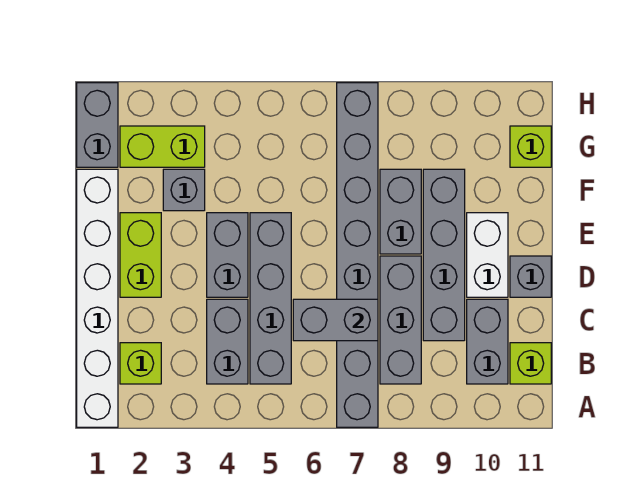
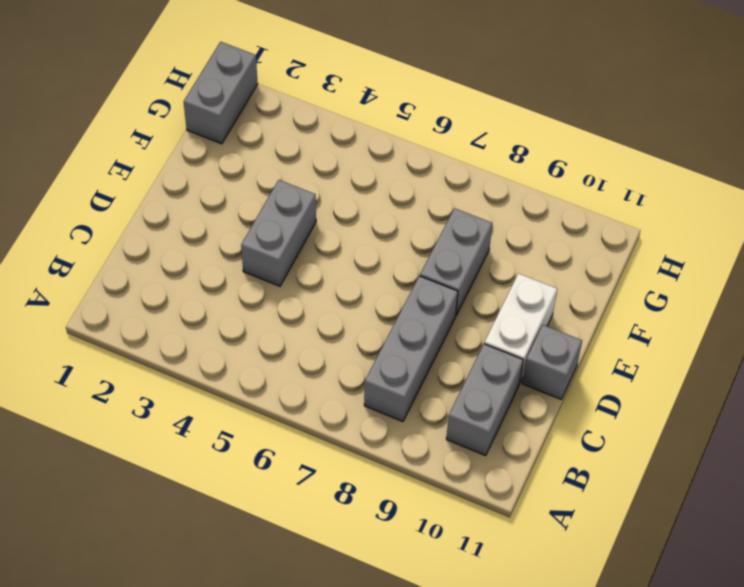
none -> white brick A1:F1 level 1
none -> grey brick A7:H7 level 1
none -> lime brick B2 level 1

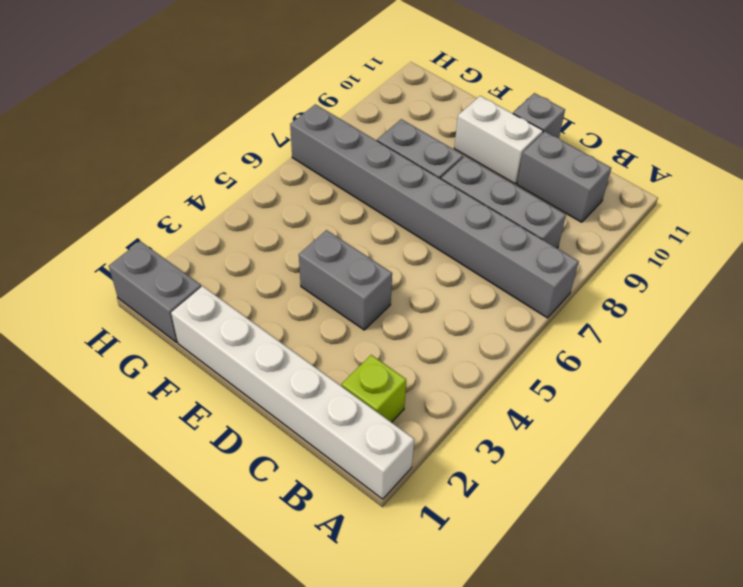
none -> grey brick B4:C4 level 1
none -> grey brick B5:E5 level 1
none -> lime brick B11 level 1

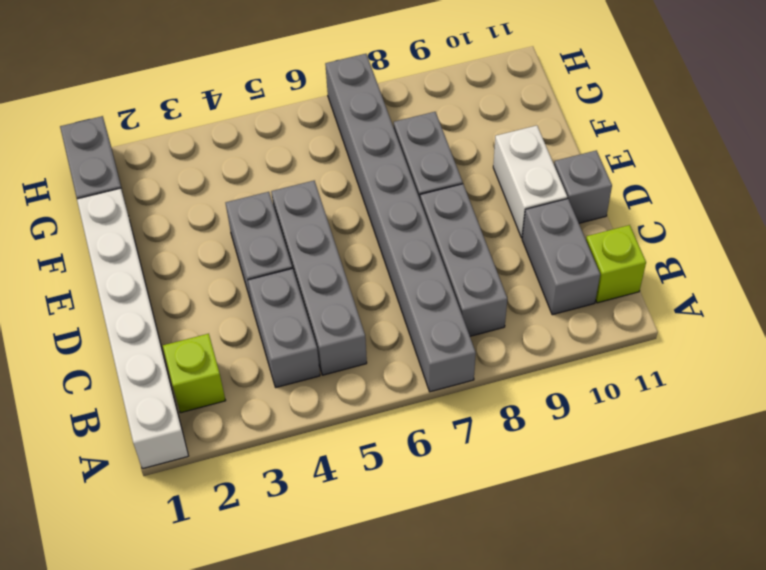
none -> grey brick C9:F9 level 1
none -> lime brick D2:E2 level 1
none -> grey brick F3 level 1

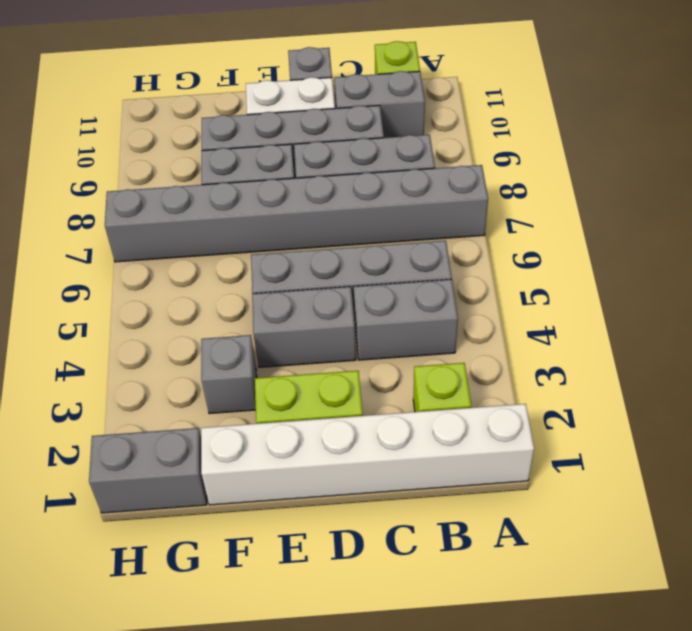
none -> lime brick G2:G3 level 1
none -> lime brick G11 level 1
none -> grey brick C6:C7 level 2

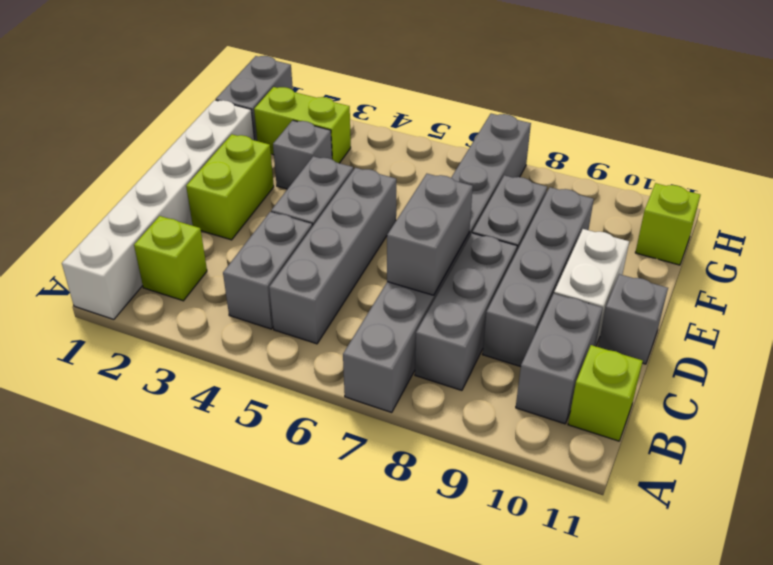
grey brick C7:D7 level 2 -> grey brick C6:C7 level 2

